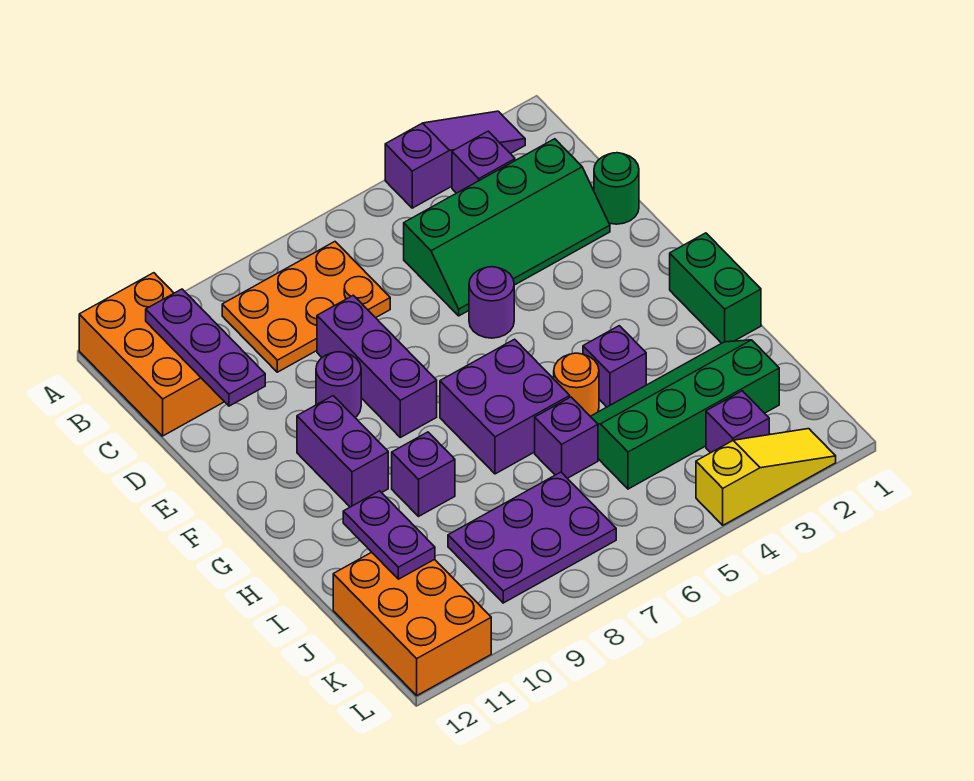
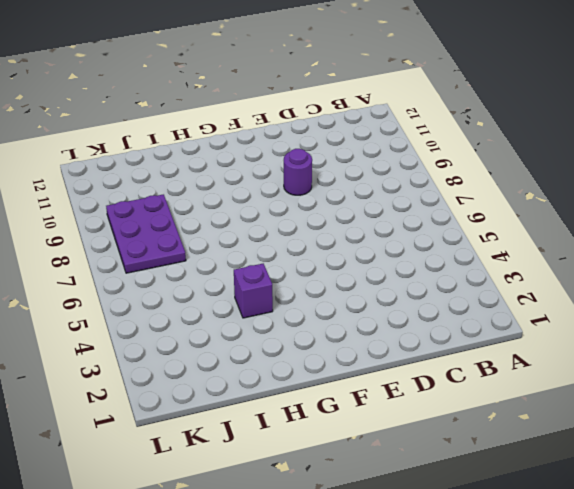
none -> purple slope A2:A4 level 1 top 4
none -> orange brick A11:C12 level 1
none -> purple brick B3 level 1

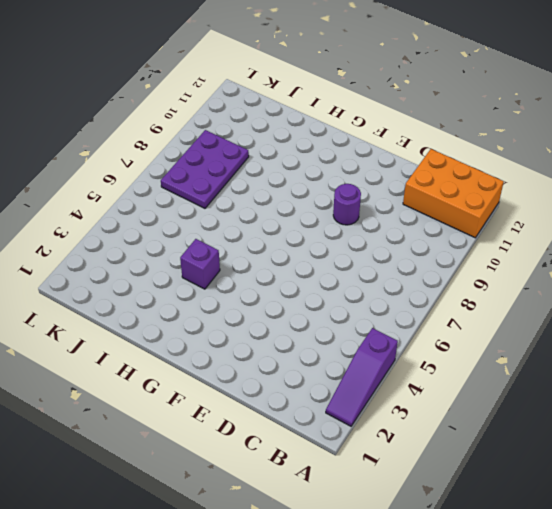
none -> purple brick B3 level 1
none -> orange plate B7:C9 level 1
none -> green slope C2:D5 level 1 top C

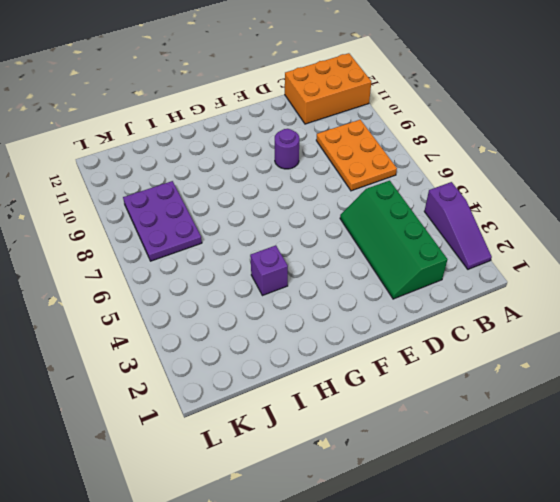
none -> purple brick B3 level 1
none -> green round brick D1 level 1
none -> purple brick D8:F8 level 1

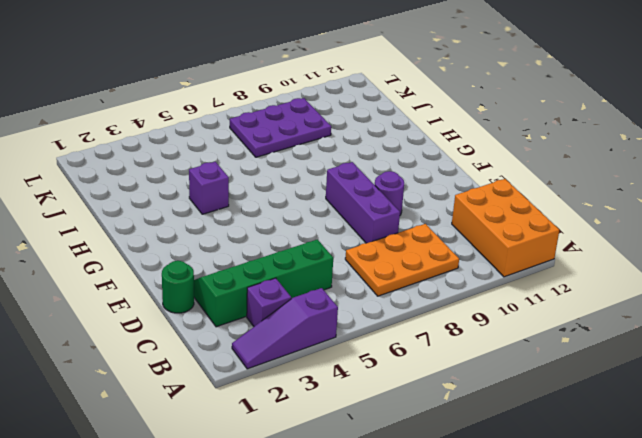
none -> purple round brick E5 level 1
none -> purple brick F10:G10 level 1
none -> green brick G1:H1 level 1

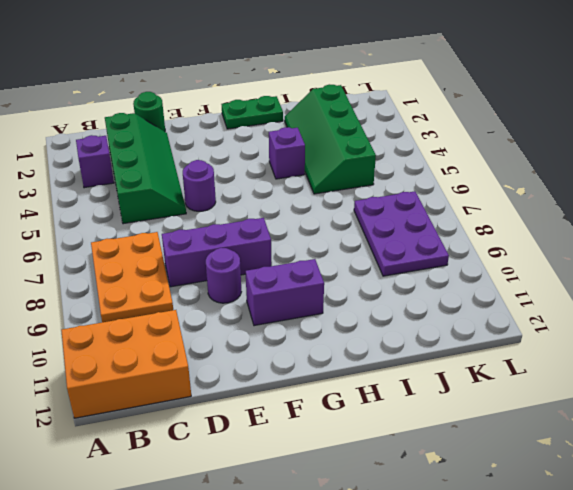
green plate G1:H1 level 1 -> green brick G1:H1 level 1
none -> purple slope A2:A4 level 1 top 4
none -> purple brick G6:H7 level 1
none -> orange round brick H5 level 1

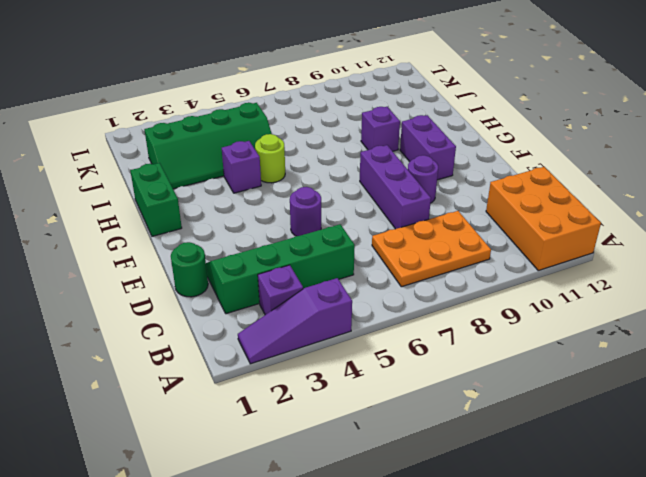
lime round brick H5 level 1 -> orange round brick H5 level 1
none -> purple brick G6:H7 level 1
none -> purple brick I6 level 1
none -> purple plate J7:K9 level 1

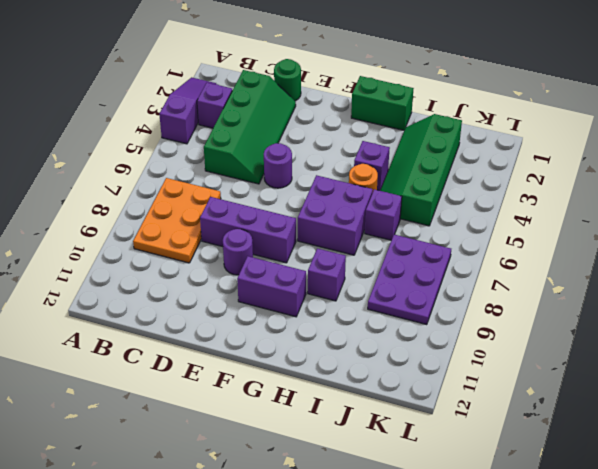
none -> orange brick A11:C12 level 1
none -> orange brick J11:L12 level 1
none -> purple brick K3 level 1

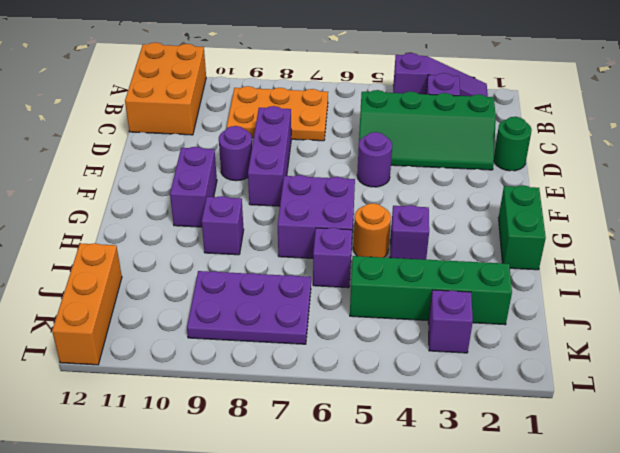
orange brick J12:L12 level 1 -> orange brick J11:L12 level 1
none -> yellow slope L2:L4 level 1 top 4
none -> purple plate B11:D11 level 2
none -> purple plate I11:J11 level 2

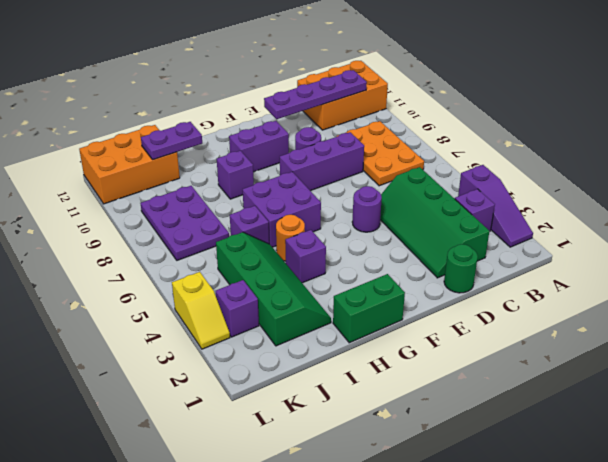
purple plate B11:E11 level 2 -> purple plate B11:D11 level 2
yellow slope L3:L4 level 1 top 4 -> yellow slope L2:L4 level 1 top 4

